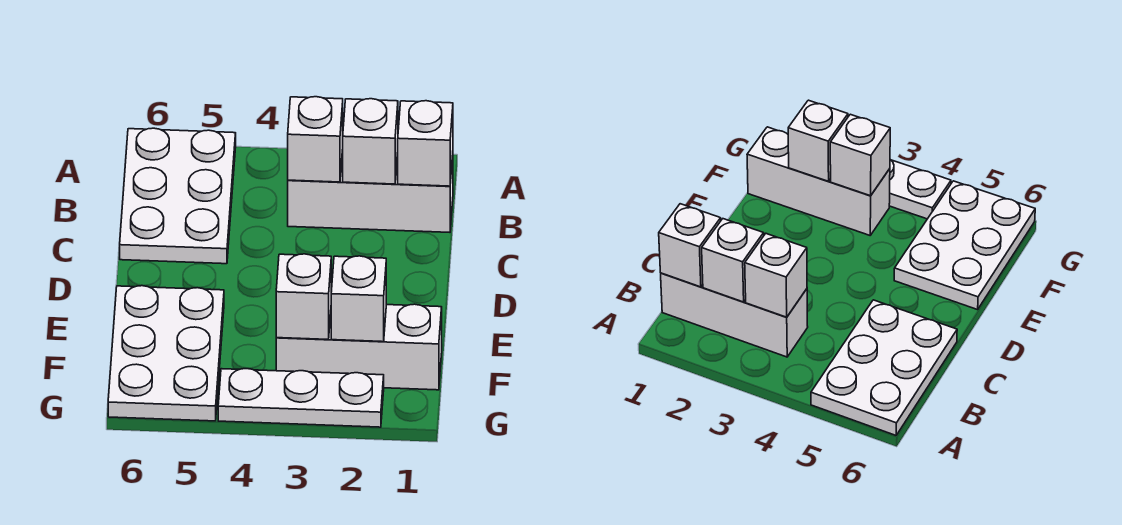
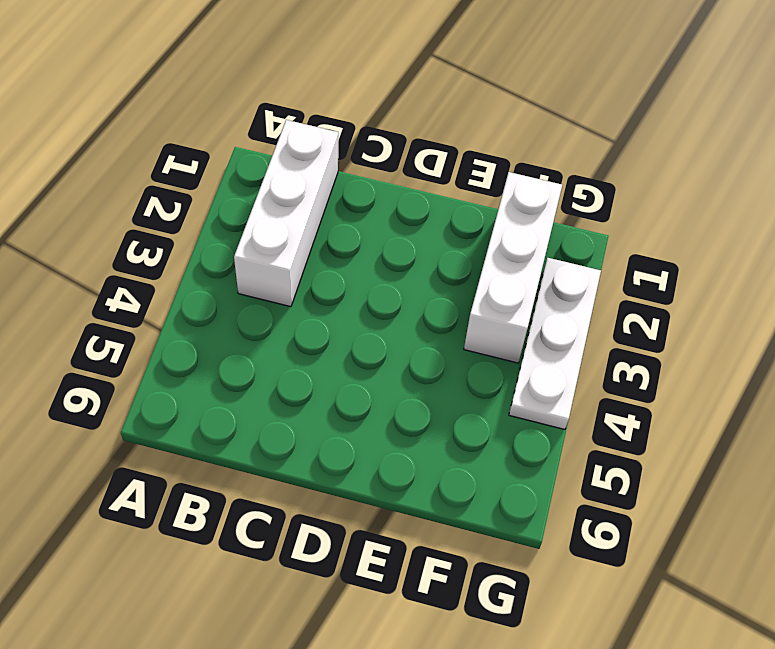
none -> white plate A5:C6 level 1
none -> white plate E5:G6 level 1

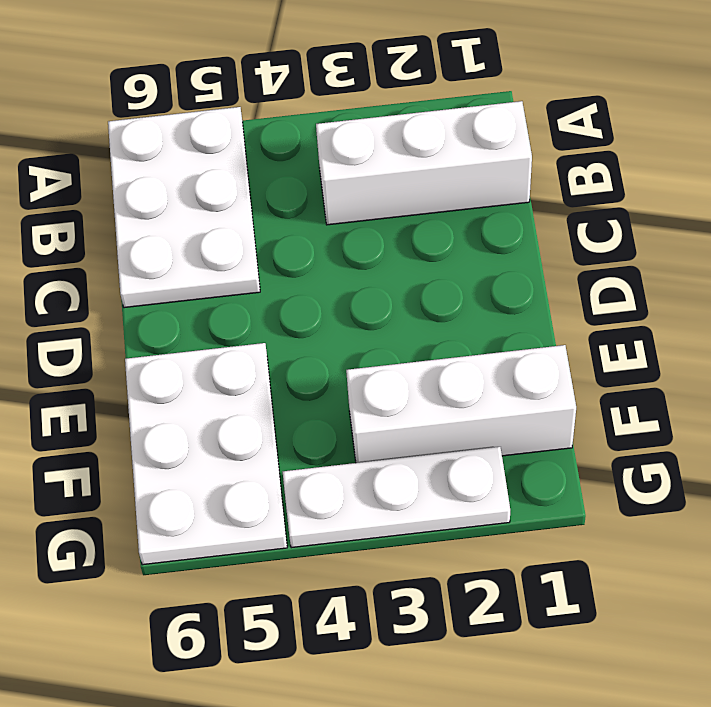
none -> white brick B1 level 2
none -> white brick B2 level 2

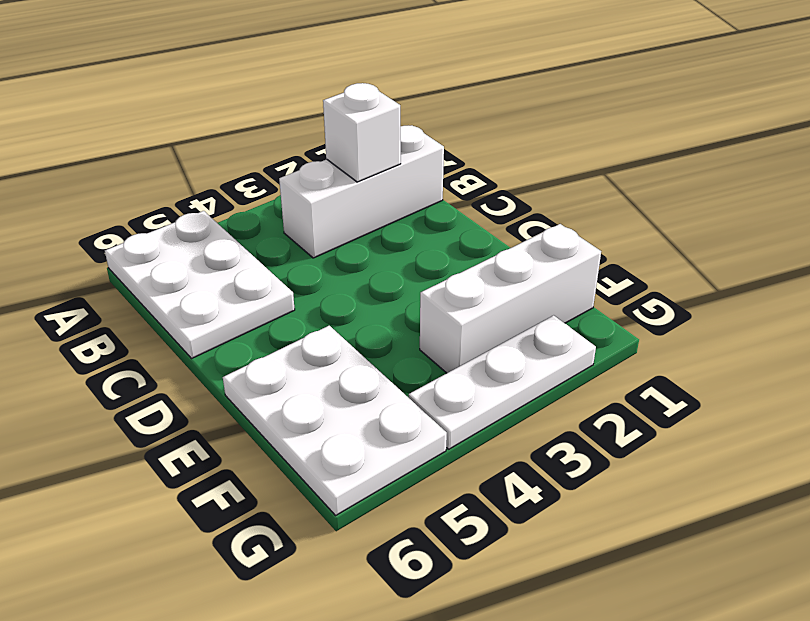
none -> white brick B1 level 2
none -> white brick B3 level 2

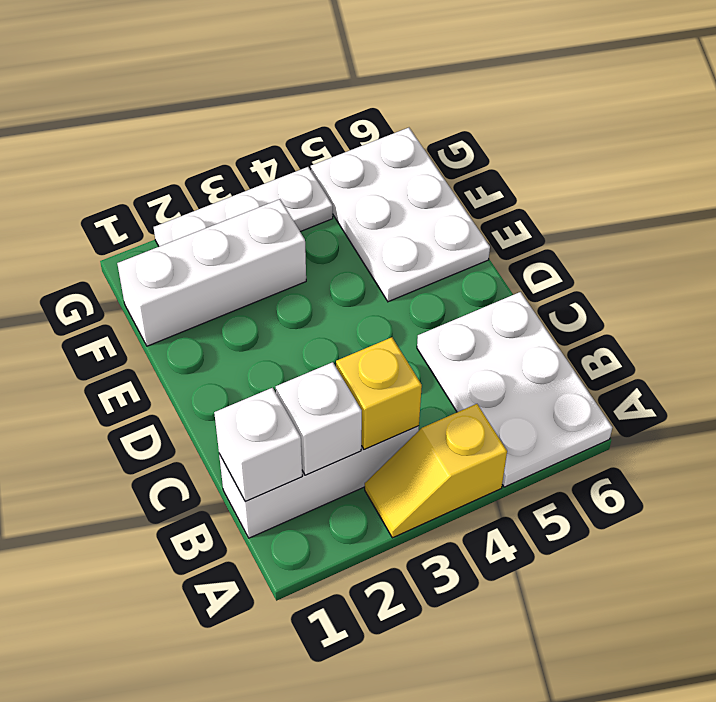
yellow slope A3:A4 level 1 top 4 -> none
yellow brick B3 level 2 -> white brick B3 level 2
none -> white brick F2 level 2
none -> white brick F3 level 2

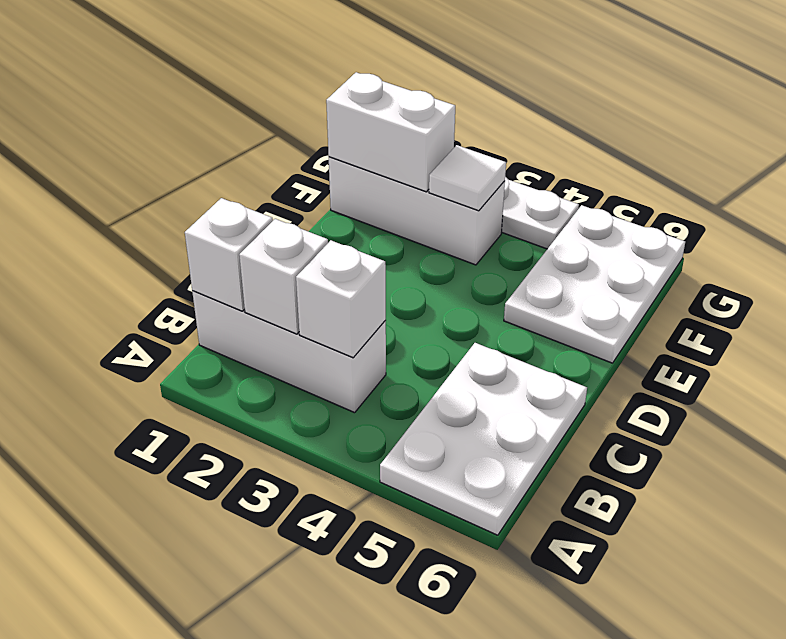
white brick F1:F2 level 2 -> white brick F2 level 2
white tile F3 level 2 -> white brick F3 level 2

